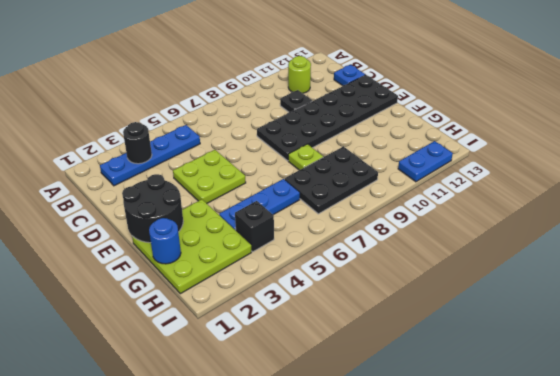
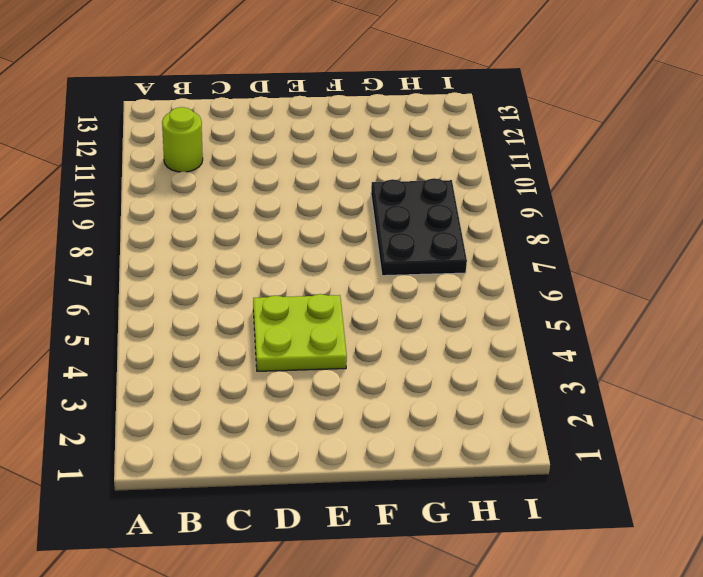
none -> blue plate B2:B5 level 1
none -> black plate C10 level 1
none -> blue plate C13 level 1

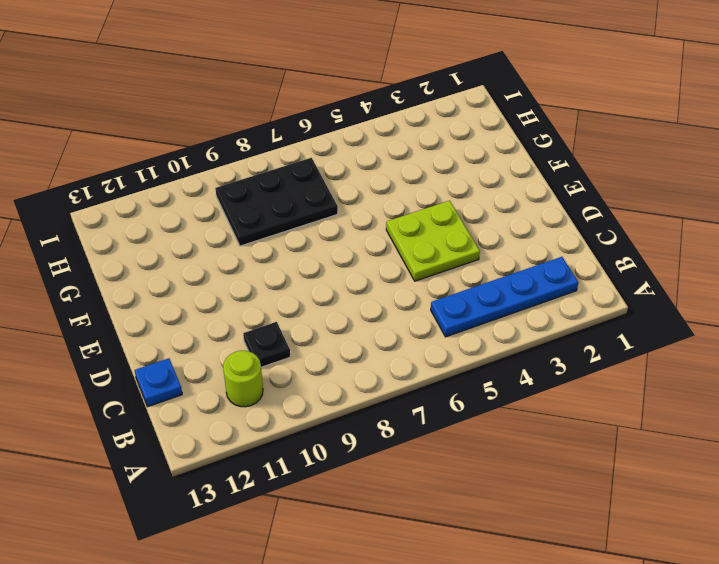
none -> black plate D8:E13 level 1
none -> lime plate F1:H3 level 1
none -> lime plate F8 level 1

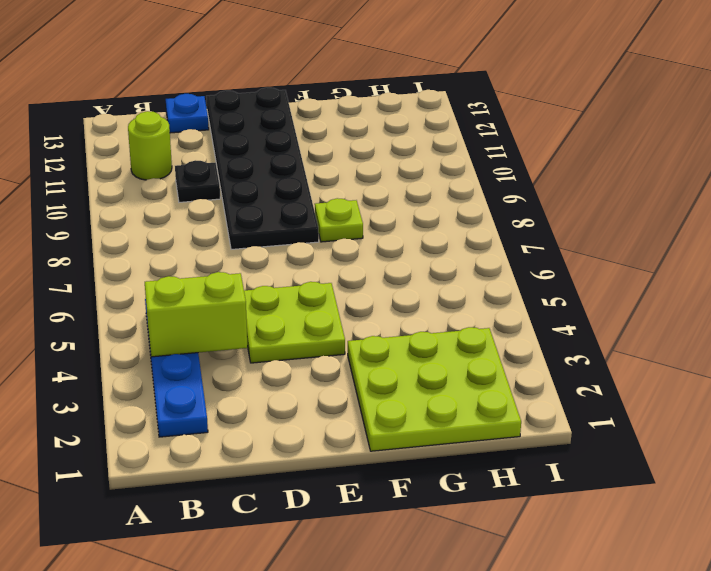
lime brick B4:C4 level 2 -> none
none -> blue plate G4:G6 level 1
none -> black plate G7:H9 level 1
none -> black brick H4 level 1

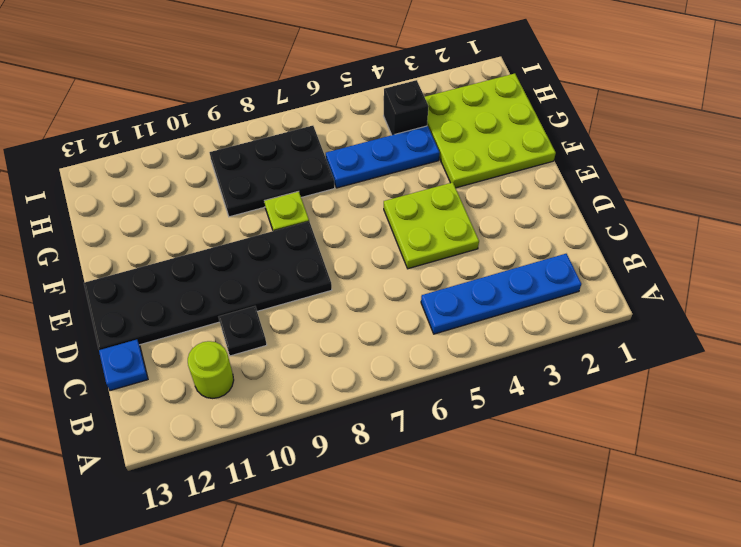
none -> blue plate I11:I12 level 1
none -> black round brick B3 level 2
none -> black round brick E1:F2 level 2

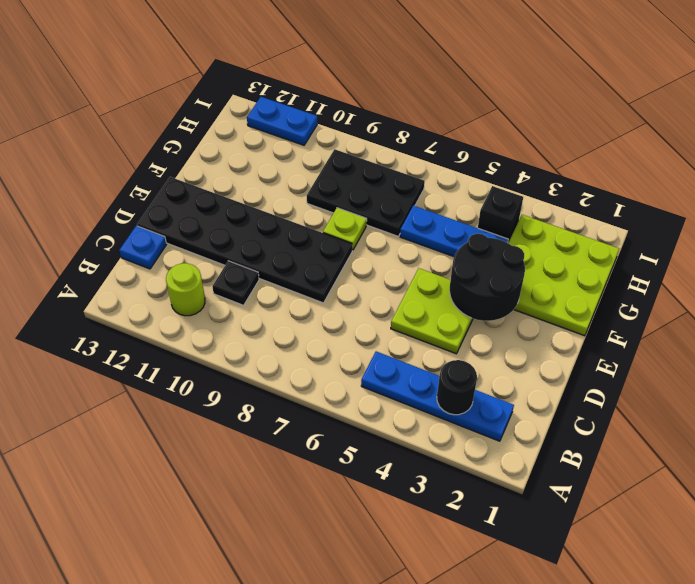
black round brick E3:F4 level 2 -> black round brick E1:F2 level 2
none -> blue round brick G1 level 2

